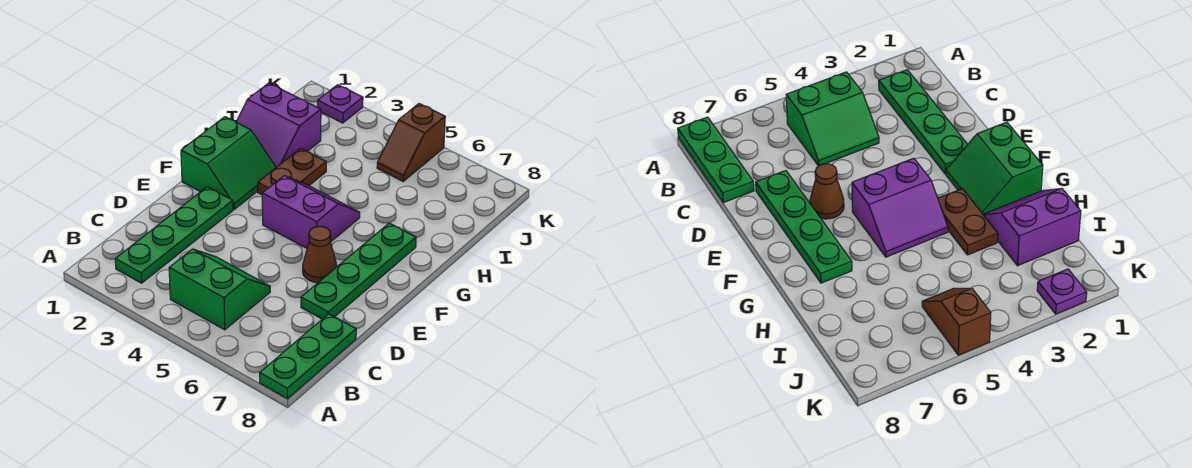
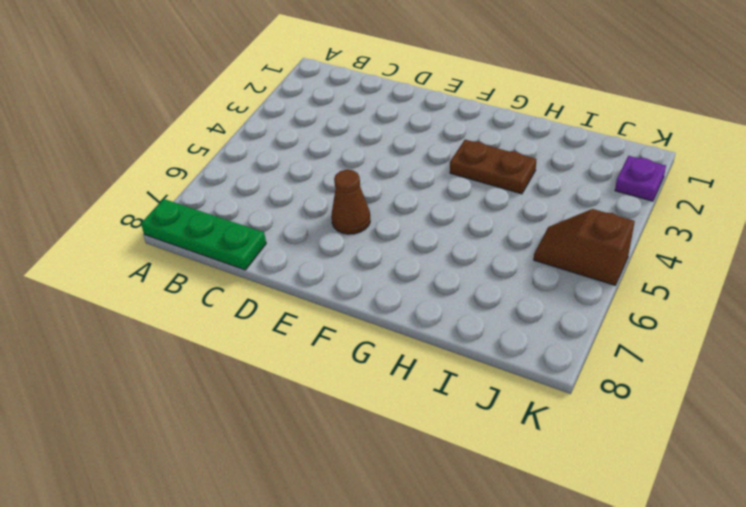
none -> green plate B2:E2 level 1
none -> green slope B4:C5 level 1 top B

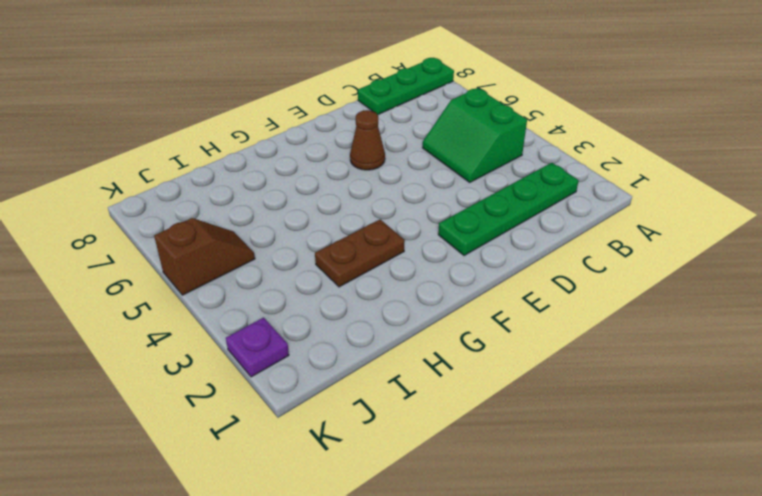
none -> green plate D7:G7 level 1
none -> green slope F1:G2 level 1 top 1

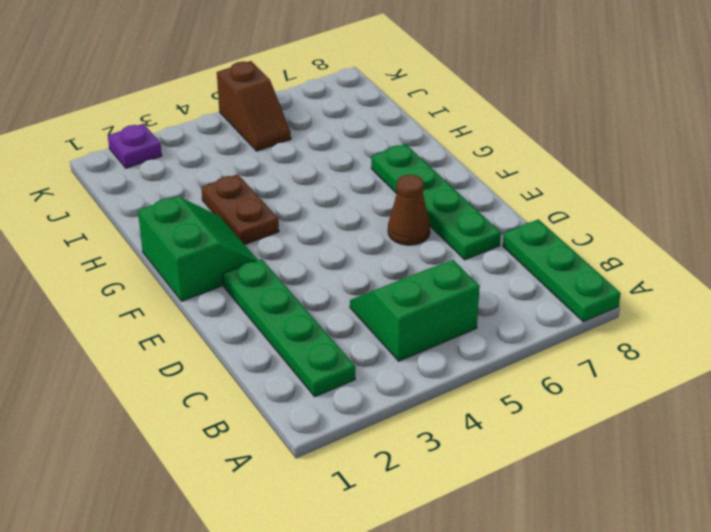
none -> purple slope F4:G5 level 1 top F
none -> purple slope H1:I2 level 1 top I

